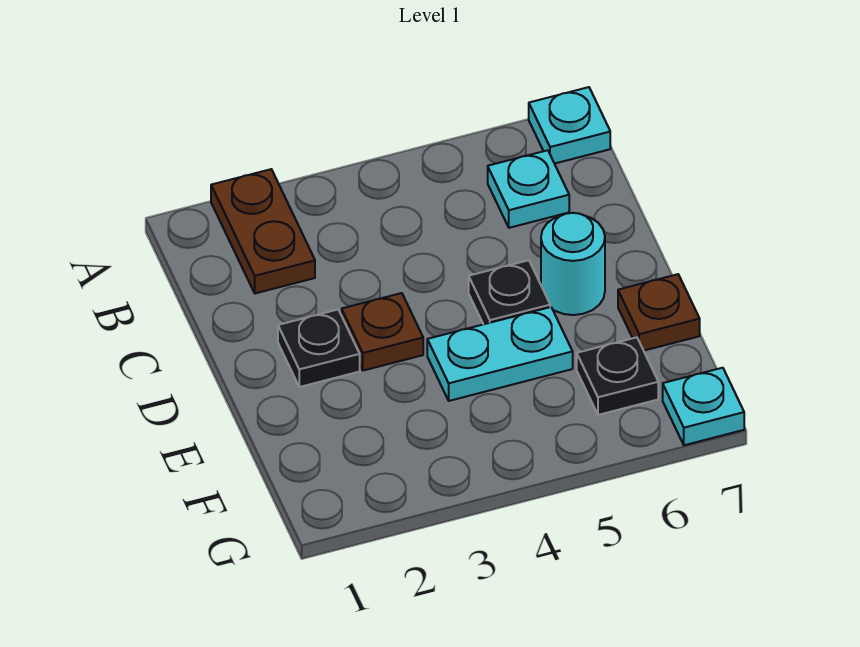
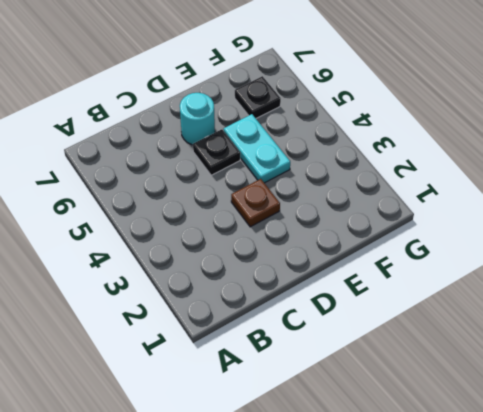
none -> brown plate A2:B2 level 1
none -> cyan plate A7 level 1

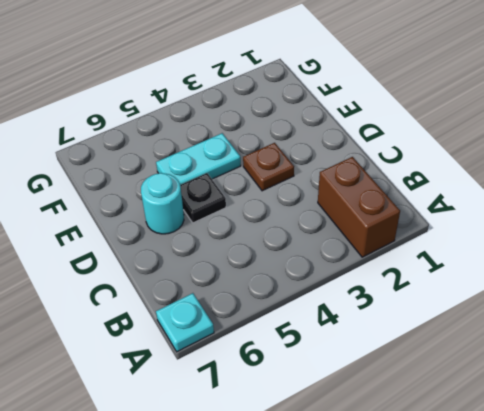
brown brick A2:B2 level 1 -> brown plate A2:B2 level 1
none -> cyan plate B6 level 1
none -> black plate D2 level 1

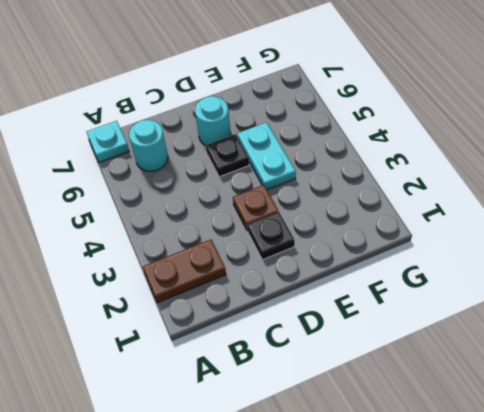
cyan round brick B6 level 1 -> cyan plate B6 level 1
none -> brown plate E7 level 1
none -> black plate F6 level 1

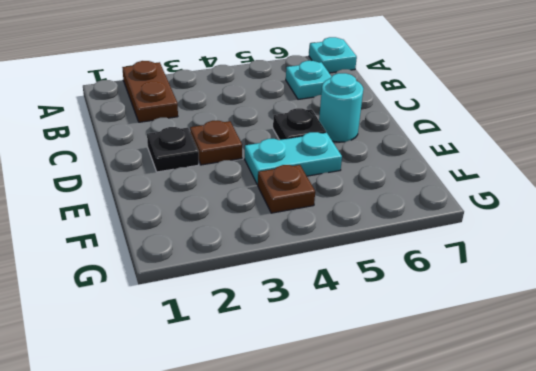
brown plate F4 level 1 -> brown plate E7 level 1
none -> black plate F6 level 1
none -> cyan plate G7 level 1

